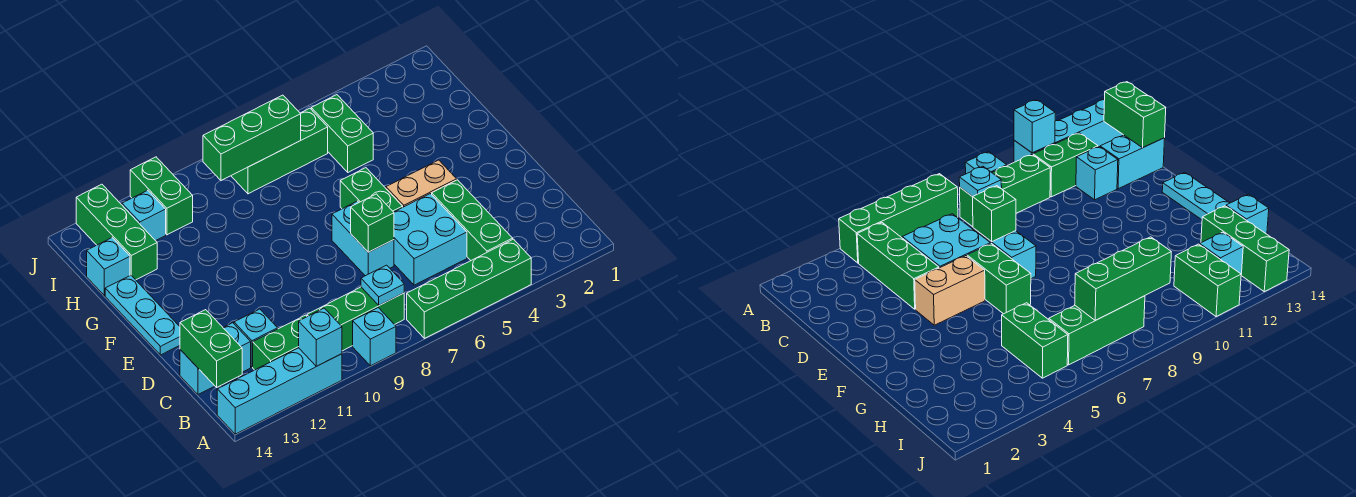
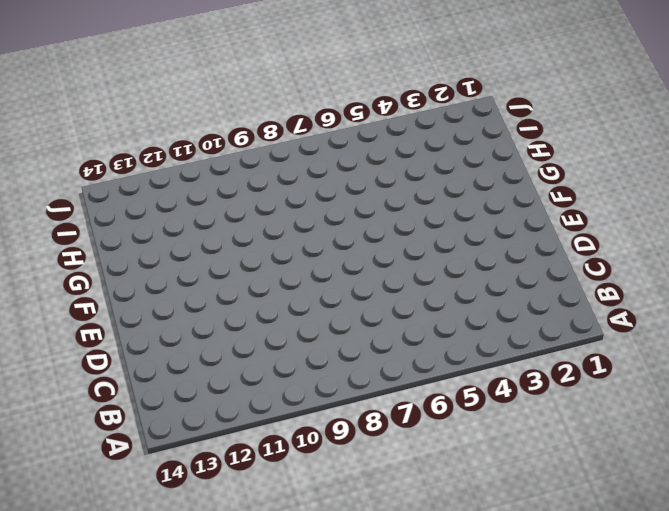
none -> green brick A4:A7 level 1
none -> cyan brick A9 level 1
none -> cyan brick A11:A14 level 1

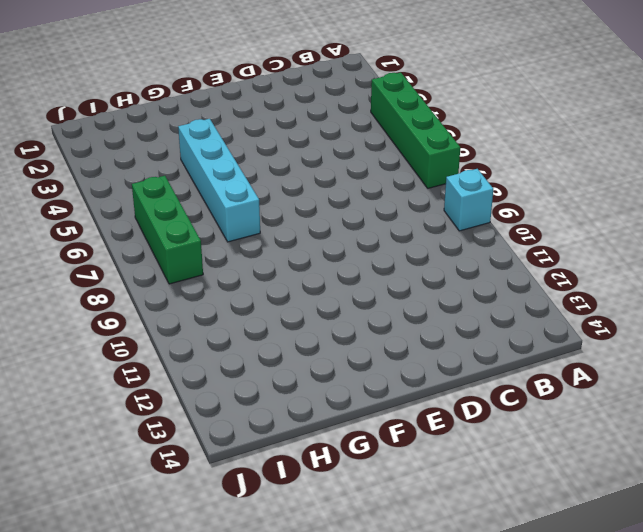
cyan brick G4:G7 level 1 -> cyan brick A11:A14 level 1
none -> green brick B4:D4 level 1
none -> green brick B8:B10 level 1
none -> green brick B11:B12 level 1

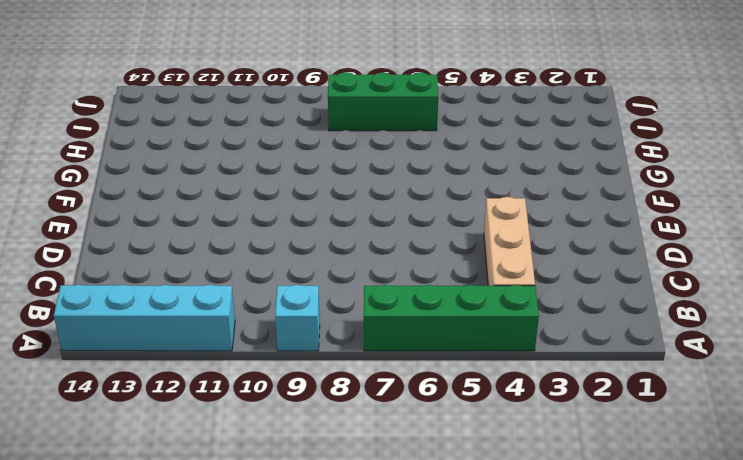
tan brick B4:D4 level 1 -> green brick B4:D4 level 1
none -> green brick B8:B10 level 1
none -> green brick B11:B12 level 1
none -> cyan brick C5:D6 level 1

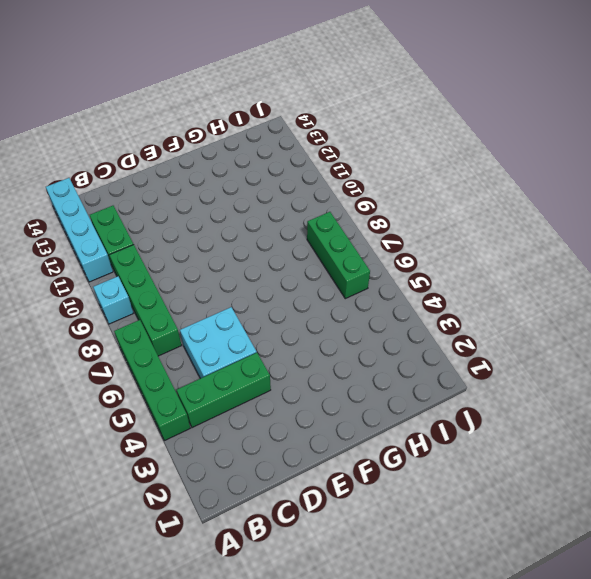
green brick B7:B10 level 1 -> green brick B8:B10 level 1
none -> cyan brick C12 level 1
none -> cyan brick C13:C14 level 1
none -> cyan brick D7:E7 level 1

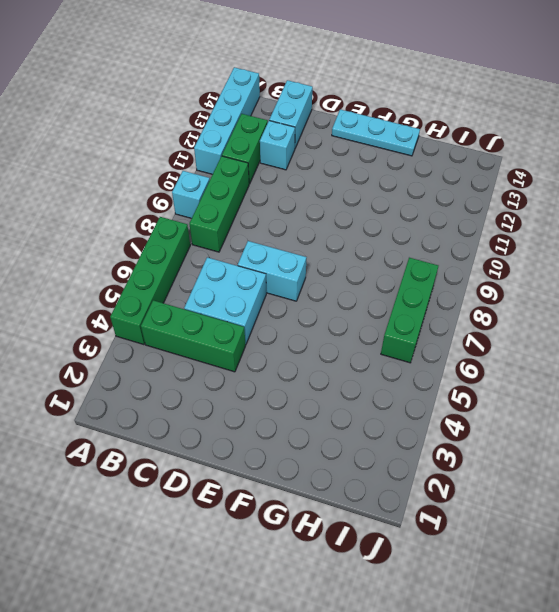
none -> tan brick E4:E5 level 1
none -> green brick E6:F6 level 1
none -> green brick H5:I5 level 1

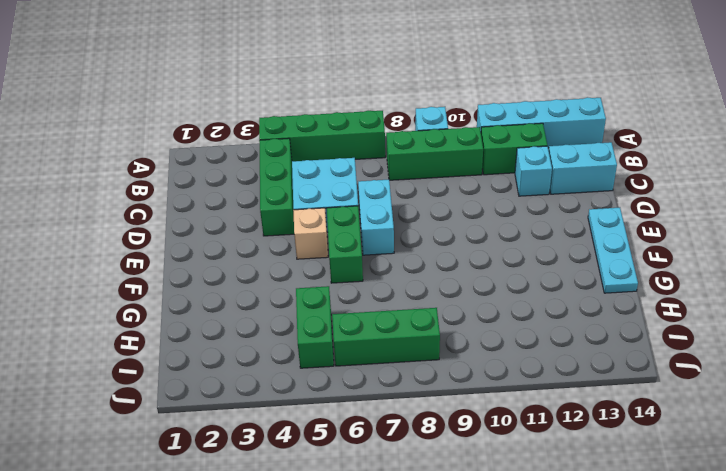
tan brick E5 level 1 -> tan brick E4:E5 level 1
none -> green brick H13:J13 level 1
none -> cyan brick H14 level 1
none -> green brick I11:J11 level 1

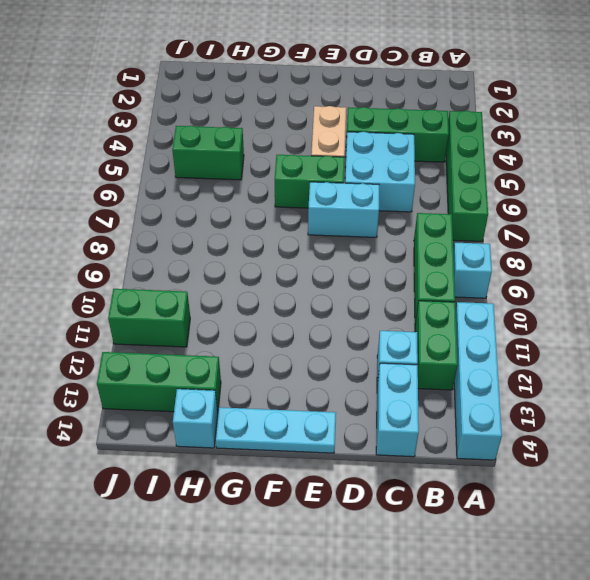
none -> green brick I6:I8 level 1
none -> cyan brick I12 level 1
none -> cyan brick A11 level 2

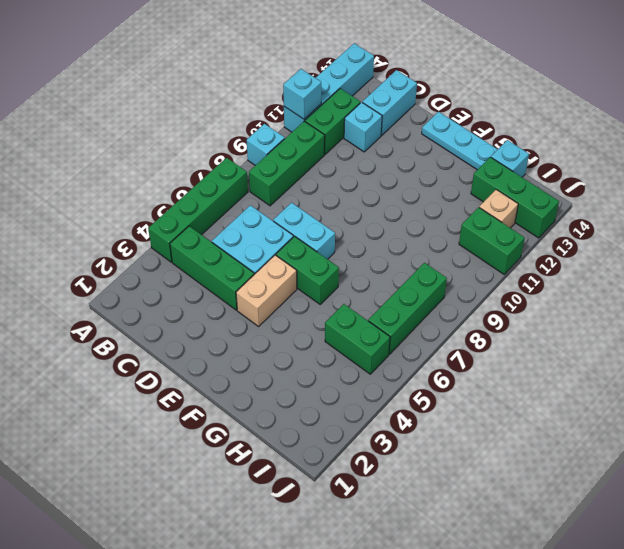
tan brick I12 level 1 -> cyan brick I12 level 1
none -> cyan plate B8 level 2
none -> green brick B14:C14 level 2
none -> green brick D7 level 2

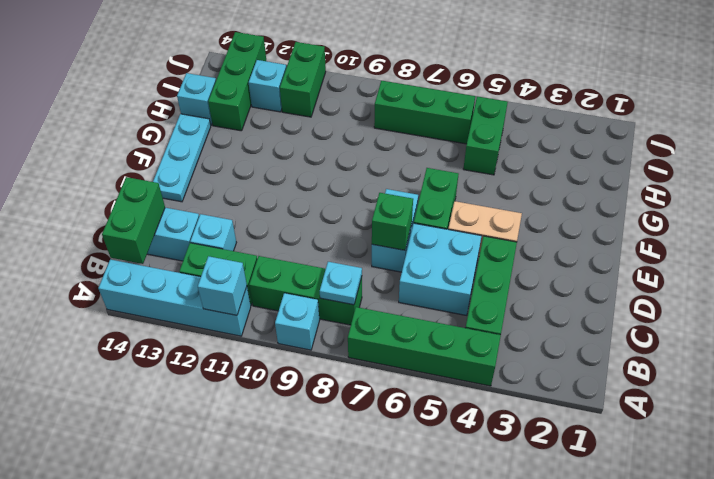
none -> green brick I7:I9 level 2

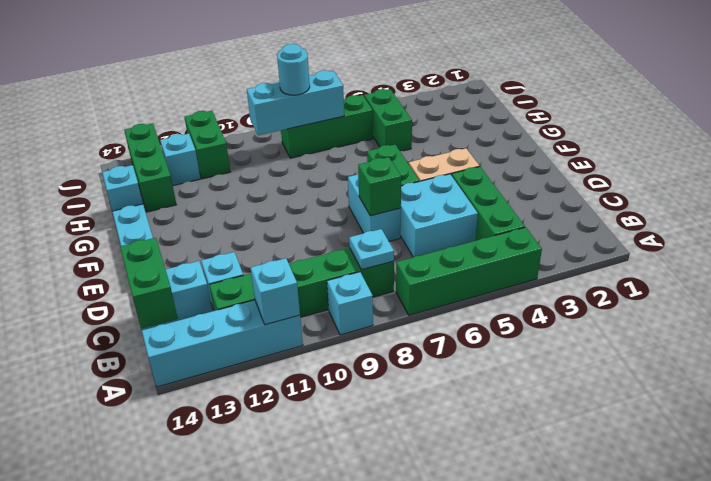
cyan brick I7:I9 level 2 -> green brick I7:I9 level 2
cyan round brick I8 level 3 -> none

